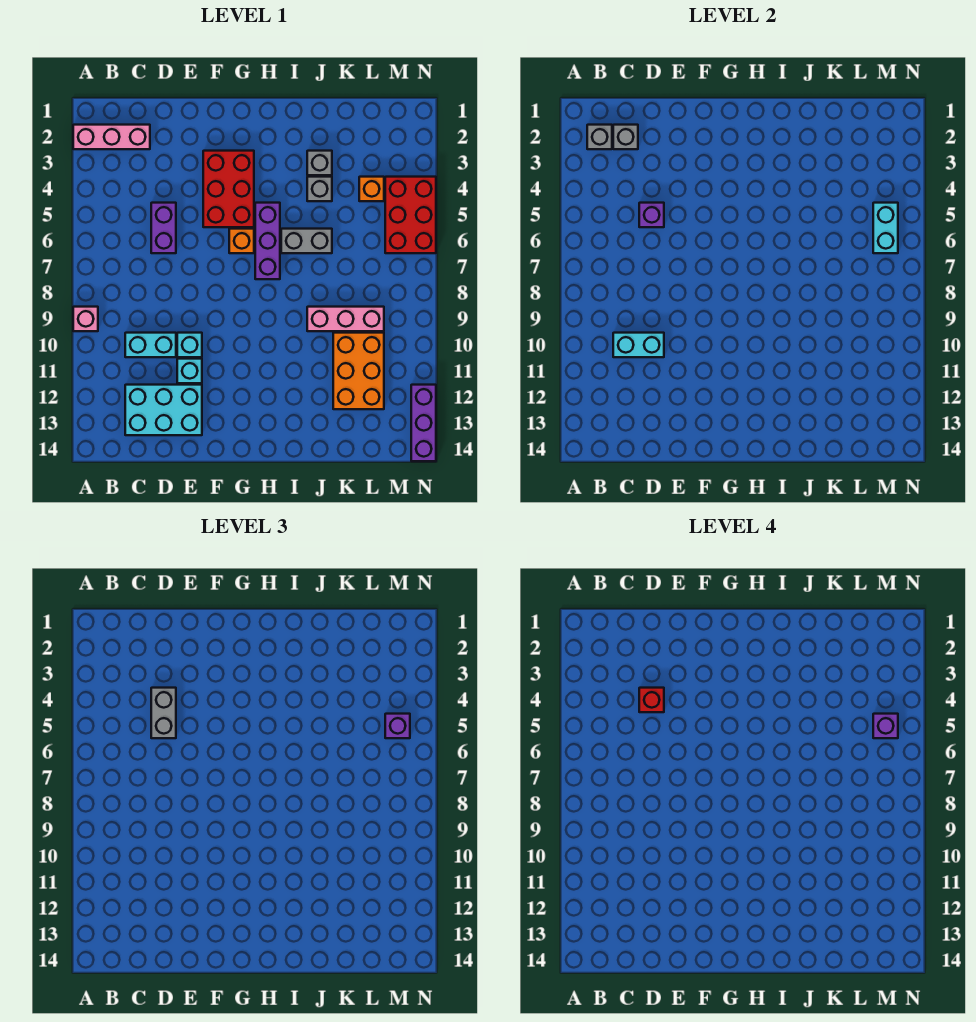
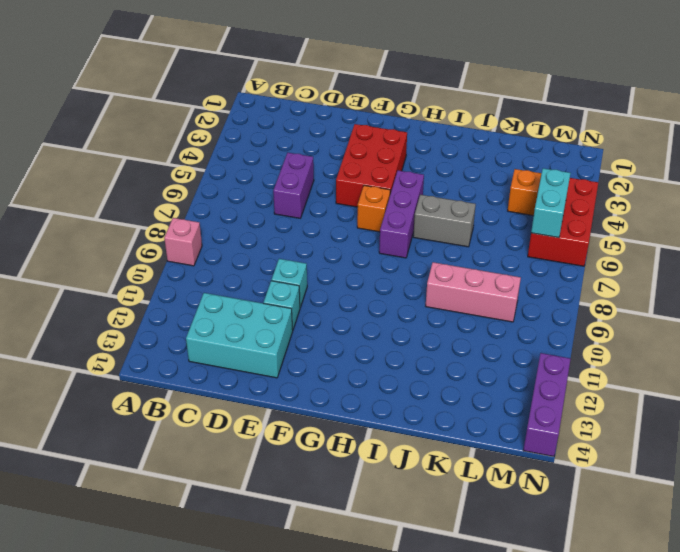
none -> pink brick A2:C2 level 1
none -> cyan brick C10:D10 level 1
none -> grey brick J3 level 1

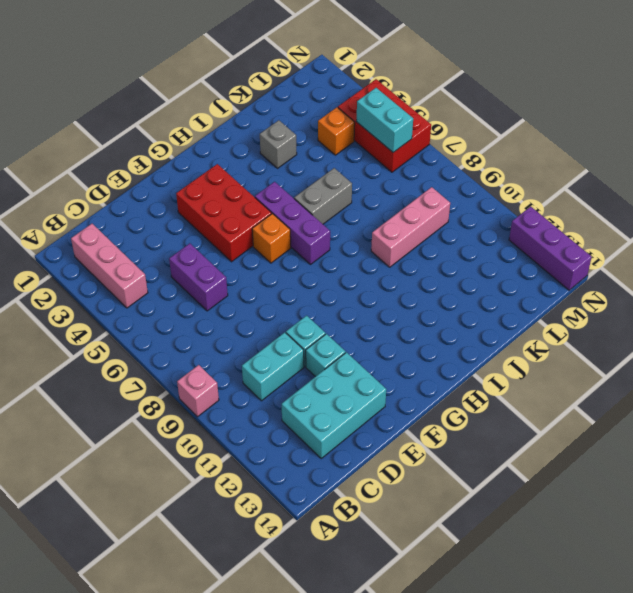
pink brick B2:B4 level 1 -> pink brick A2:C2 level 1
none -> grey brick J4 level 1
none -> orange brick K10:L12 level 1
none -> grey brick B2 level 2

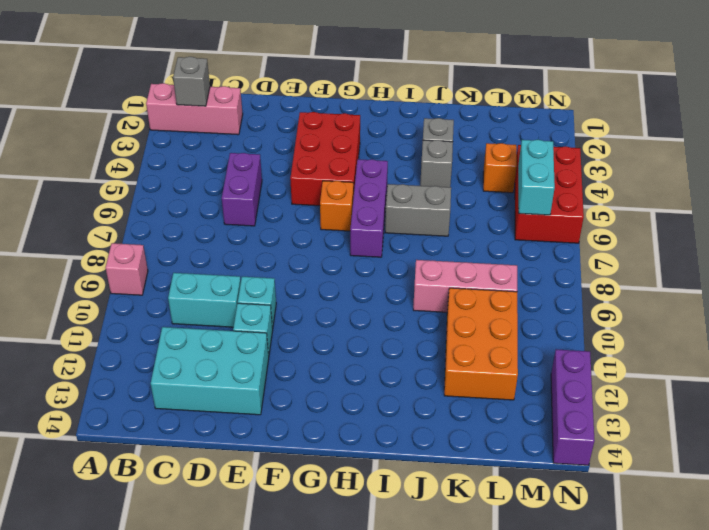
none -> grey brick C2 level 2
none -> cyan brick C10:D10 level 2
none -> purple brick D5 level 2

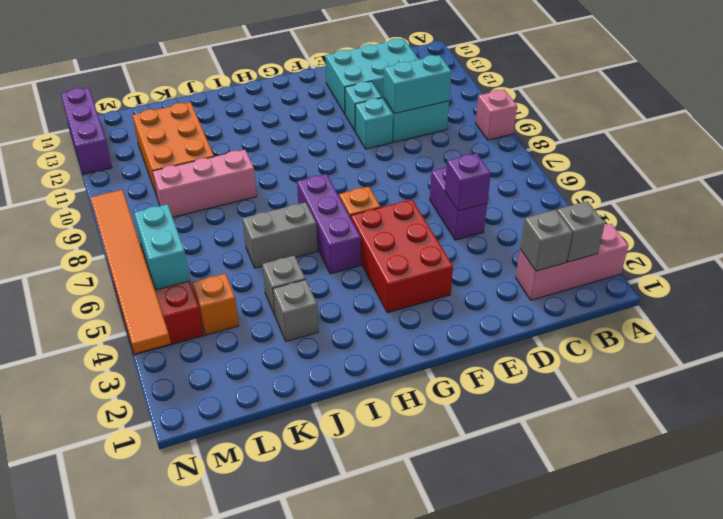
orange tile N3:N8 level 2 -> none
none -> grey brick D4:D5 level 3
none -> purple brick M5 level 3
none -> red brick D4 level 4

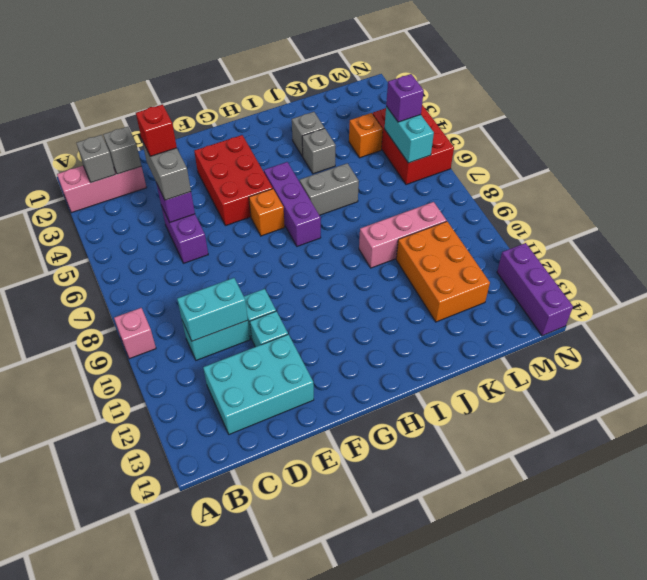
none -> purple brick M5 level 4

